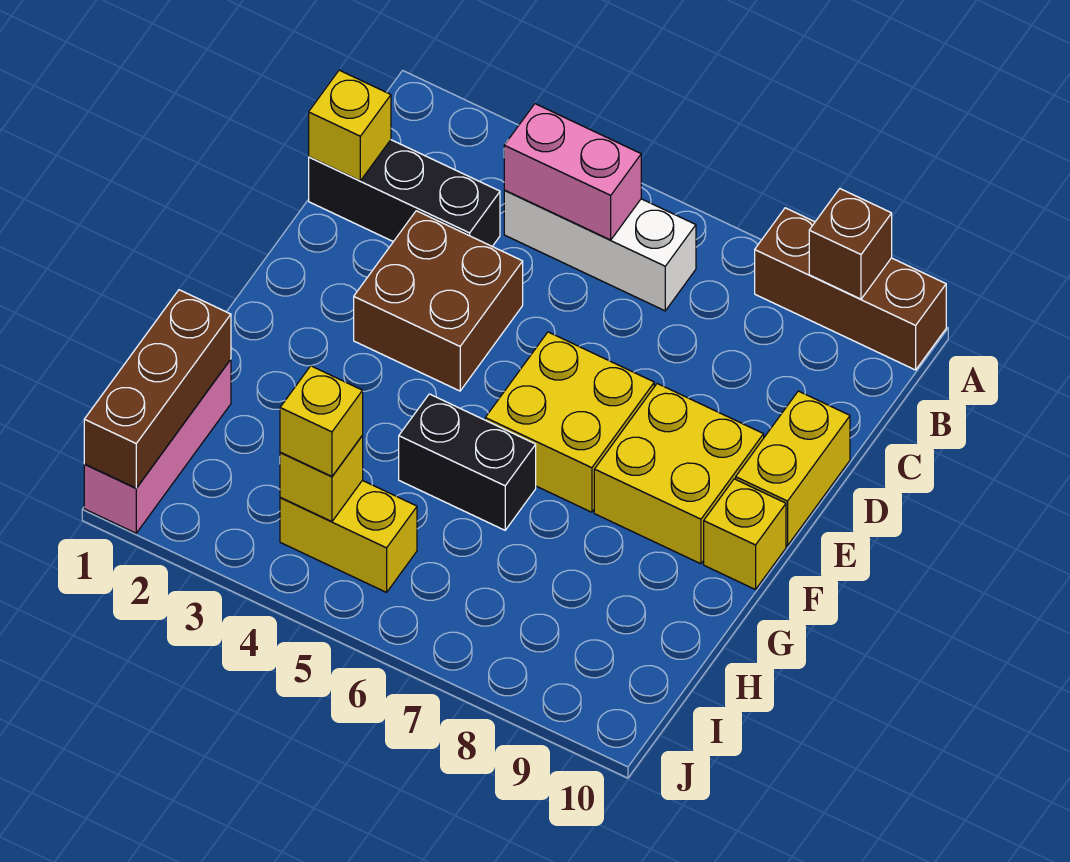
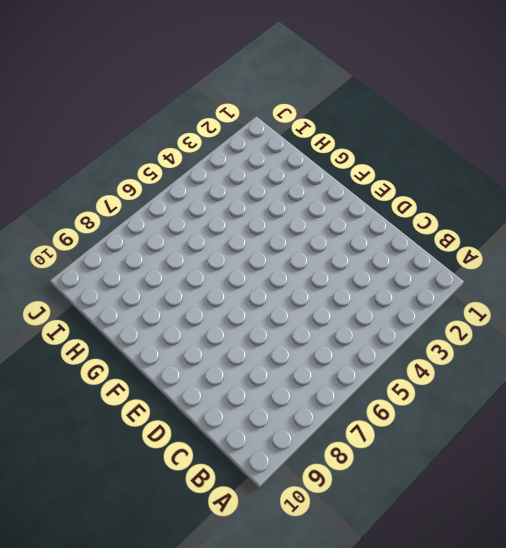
none -> brown brick A8:A10 level 1
none -> white brick B4:B6 level 1
none -> black brick C1:C3 level 1

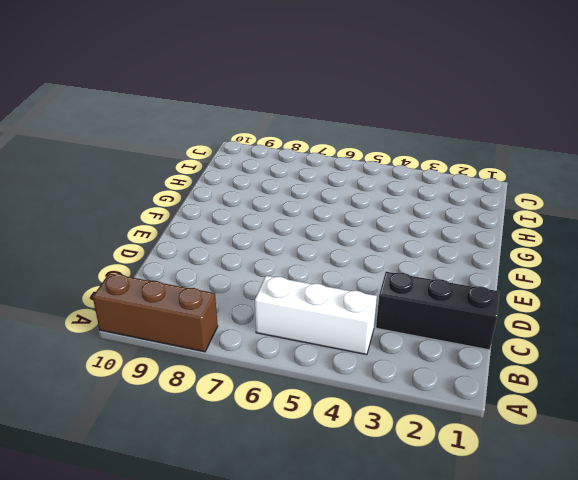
none -> brown brick D3:E4 level 1
none -> yellow brick D10:E10 level 1
none -> yellow brick E6:F7 level 1

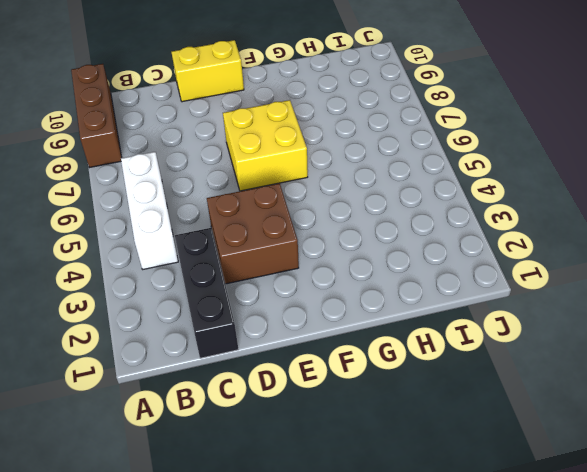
none -> yellow brick E8:F9 level 1
none -> yellow brick F10 level 1
none -> black brick G5:G6 level 1

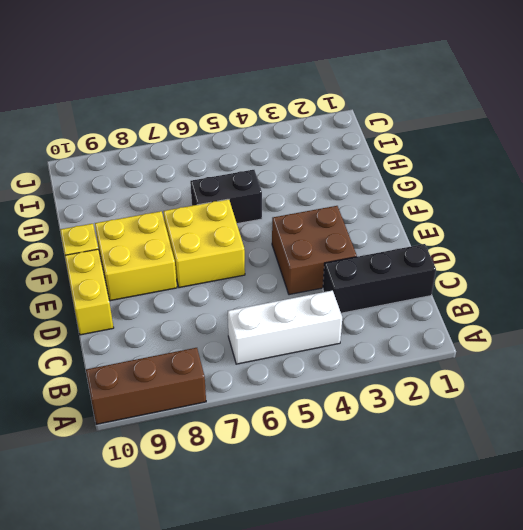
none -> pink brick H1:J1 level 1
none -> yellow brick I4:I5 level 1
none -> brown brick A9 level 2

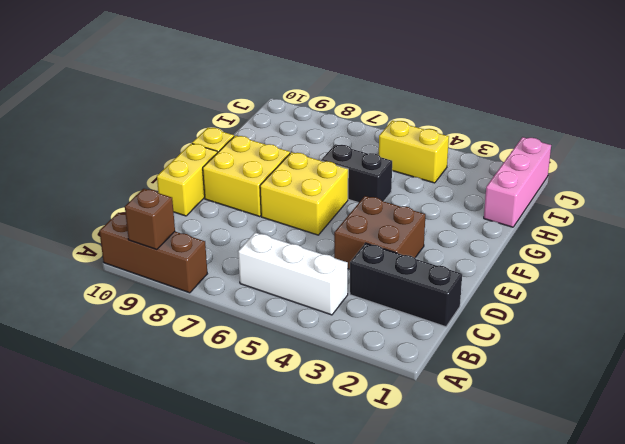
none -> pink brick B4:B5 level 2
none -> yellow brick C1 level 2
none -> brown brick H1:J1 level 2

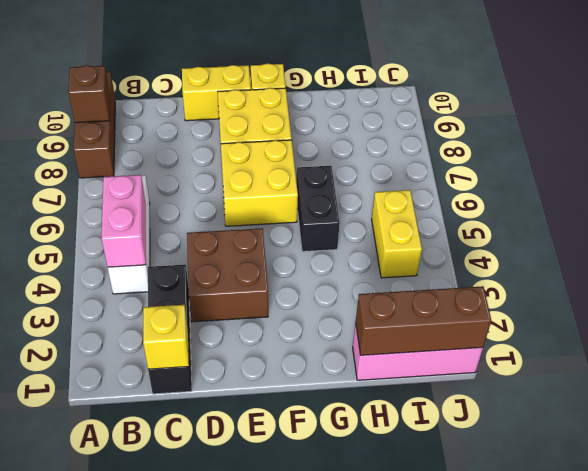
none -> yellow brick I4 level 2
none -> yellow brick I4 level 3

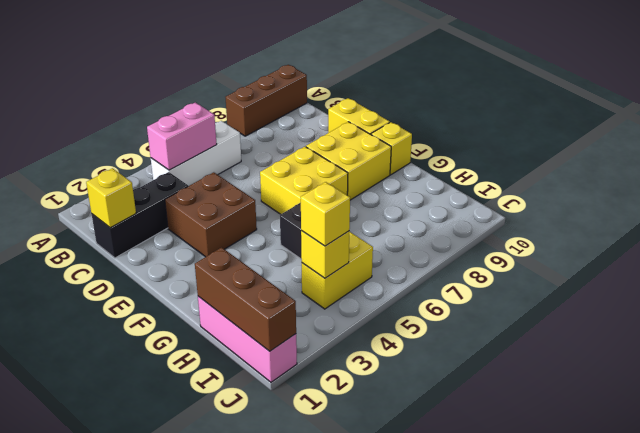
none -> brown brick A9 level 2

